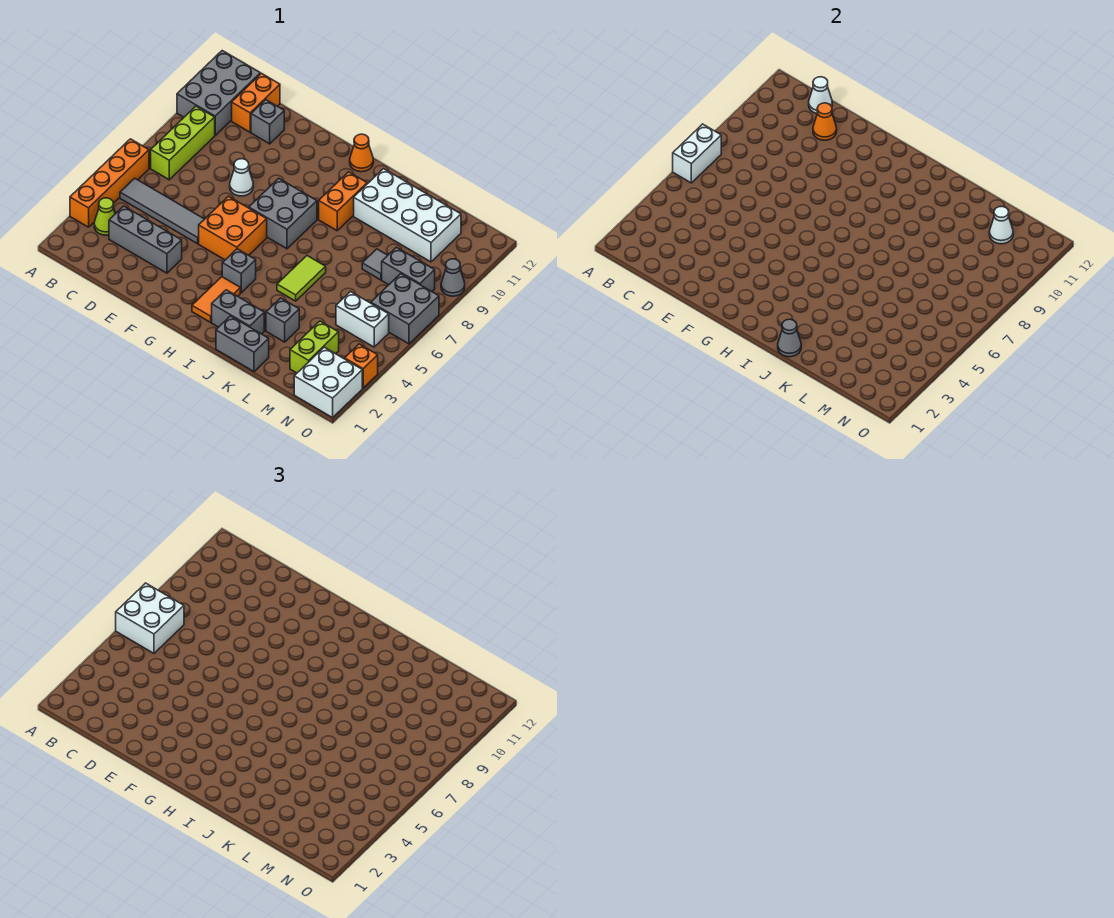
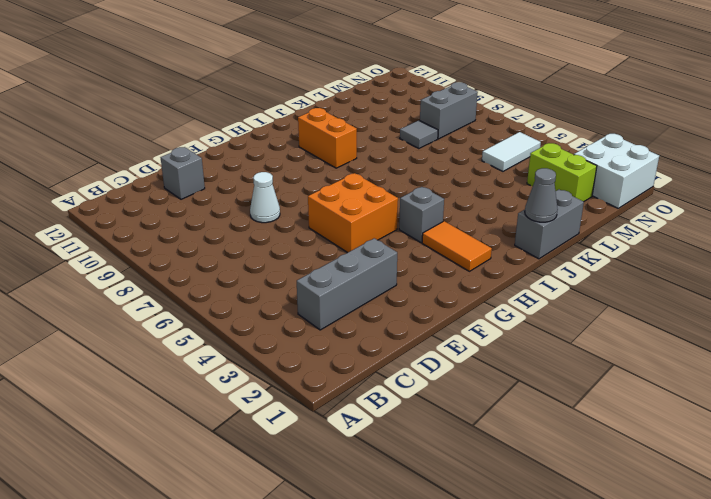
white tile M5:N5 level 1 -> white brick M5:N5 level 1
none -> orange brick A3:A6 level 1
none -> grey brick A10:B12 level 1
none -> lime cone B3 level 1
none -> grey tile B5:E5 level 1

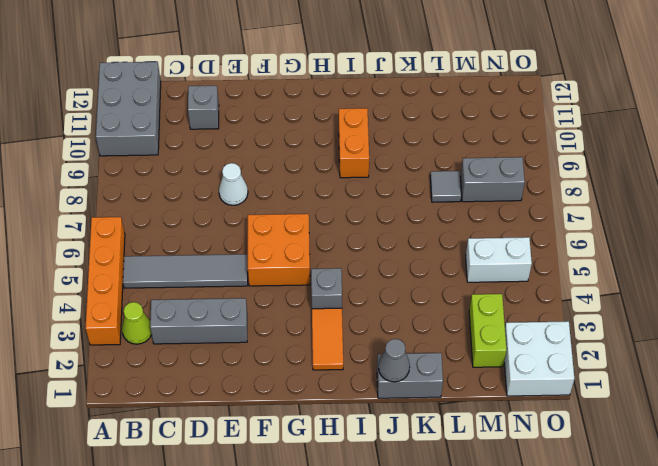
none -> lime brick B7:B9 level 1
none -> orange brick C11:C12 level 1
none -> grey brick G7:H8 level 1
none -> orange cone H12 level 1

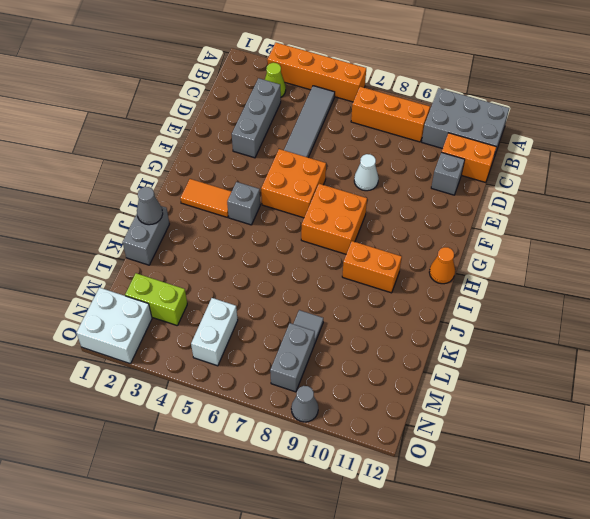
orange brick B7:B9 level 1 -> lime brick B7:B9 level 1
orange brick G7:H8 level 1 -> grey brick G7:H8 level 1
none -> grey brick I2:J2 level 1
none -> lime tile J5:J6 level 1
none -> white brick J10:M11 level 1
none -> grey brick K3 level 1

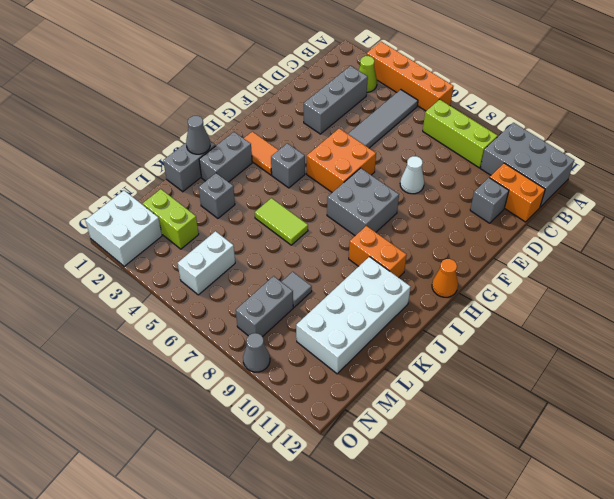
none -> grey brick N6:O7 level 1
none -> orange brick O3 level 1
none -> white brick A6:A7 level 2
none -> white cone C12 level 2

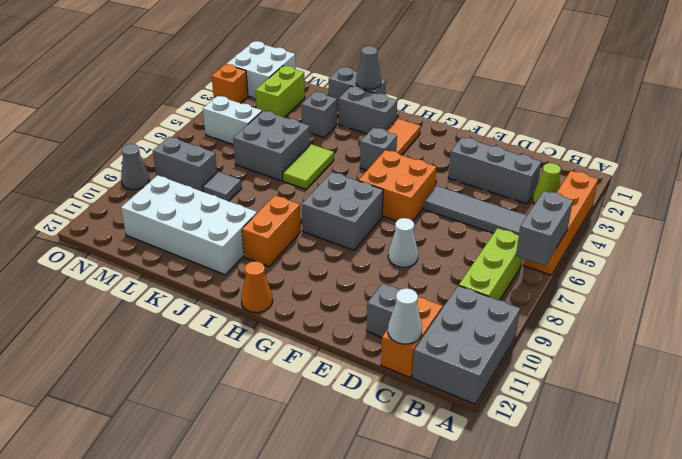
grey brick A6:A7 level 2 -> white brick A6:A7 level 2
grey brick K5:L6 level 1 -> grey brick N6:O7 level 1
none -> orange cone D11 level 2
none -> white cone M11 level 2
none -> white brick A6:B7 level 3

